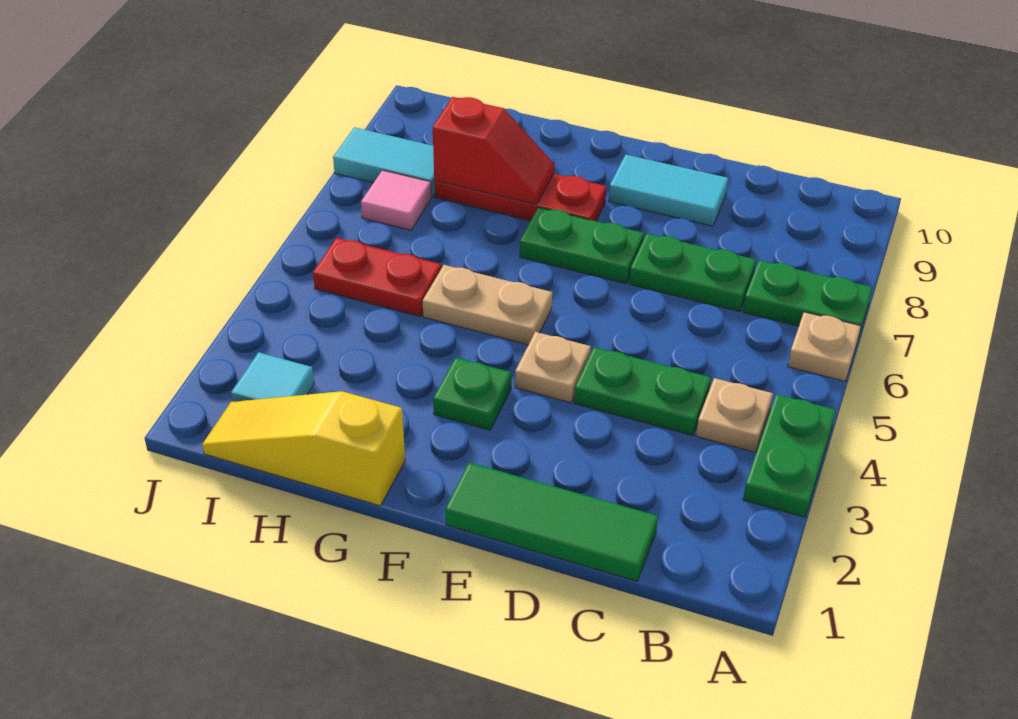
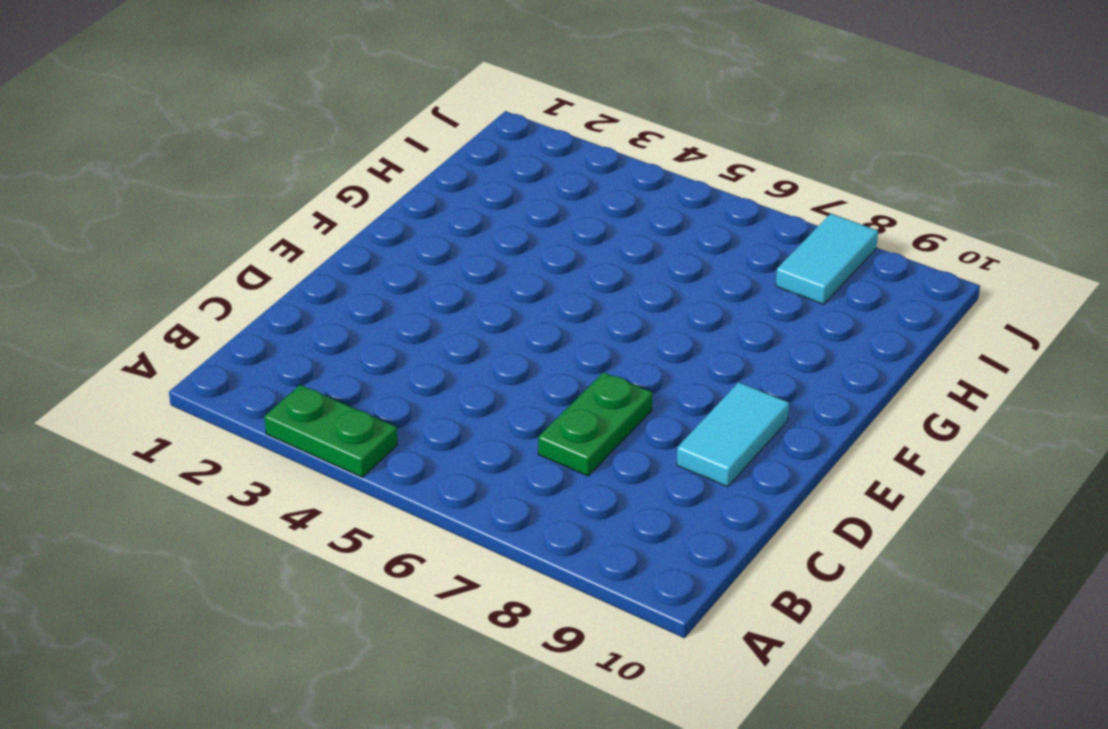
none -> tan plate A6 level 1
none -> green plate A7:B7 level 1
none -> tan plate B4 level 1

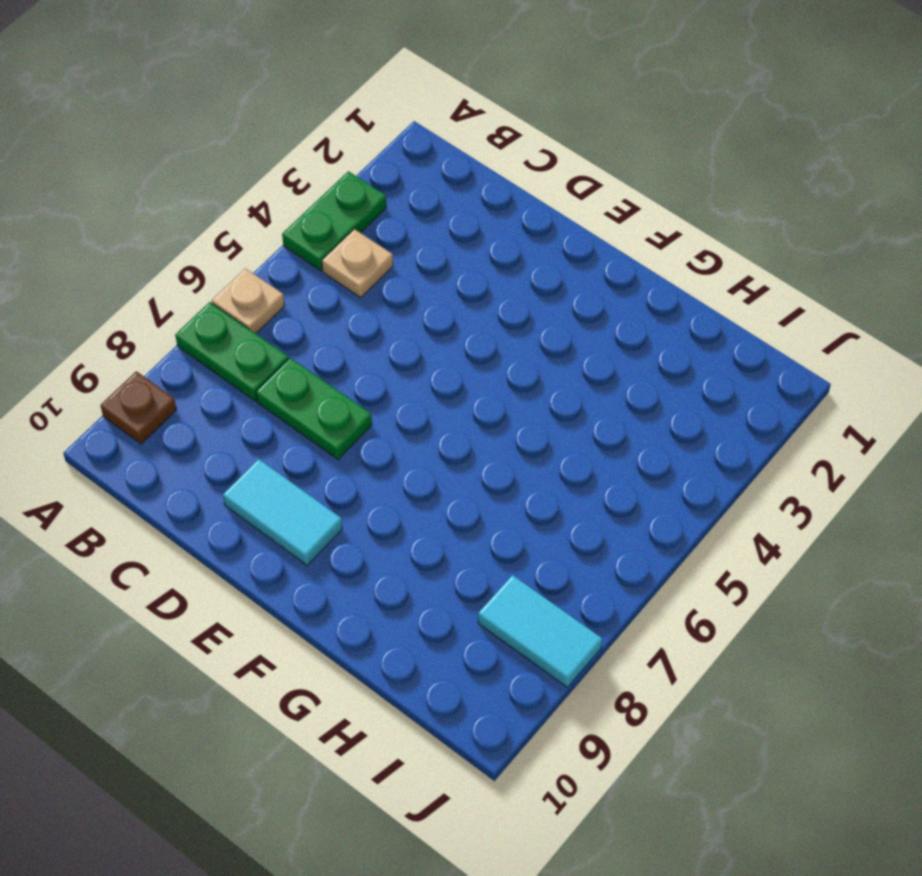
brown plate A9 level 1 -> none
none -> green tile C1:E1 level 1
none -> green plate C4:D4 level 1
none -> tan plate E4 level 1

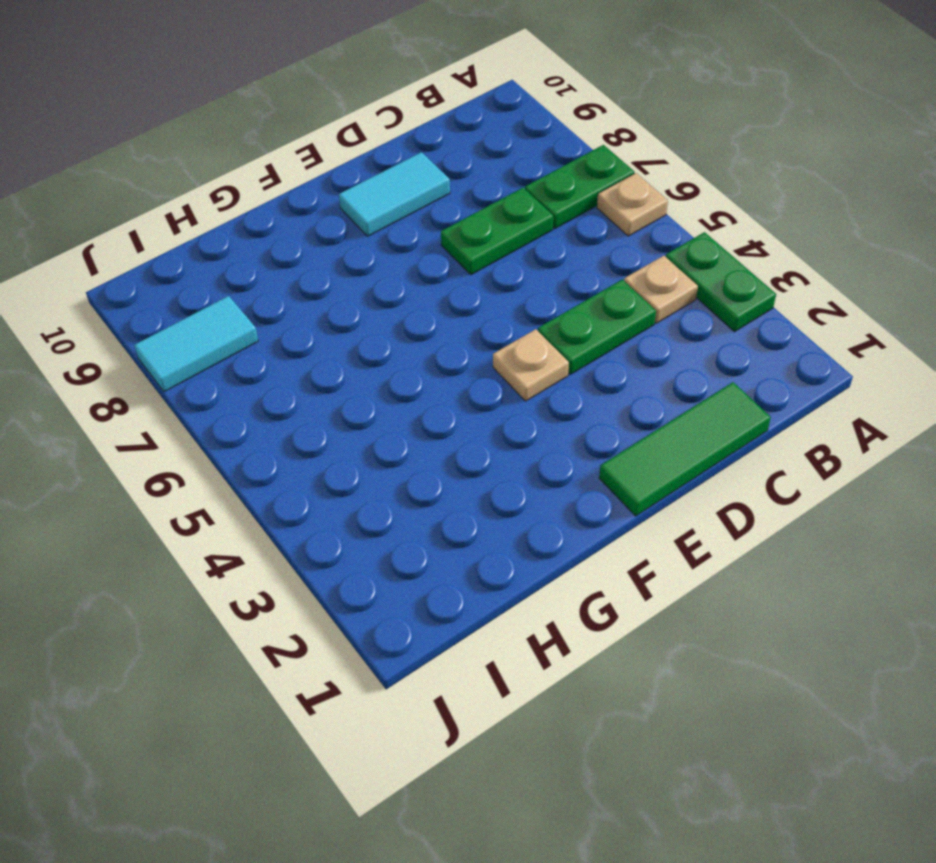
none -> green plate E7:F7 level 1
none -> green plate F3 level 1
none -> tan plate F5:G5 level 1

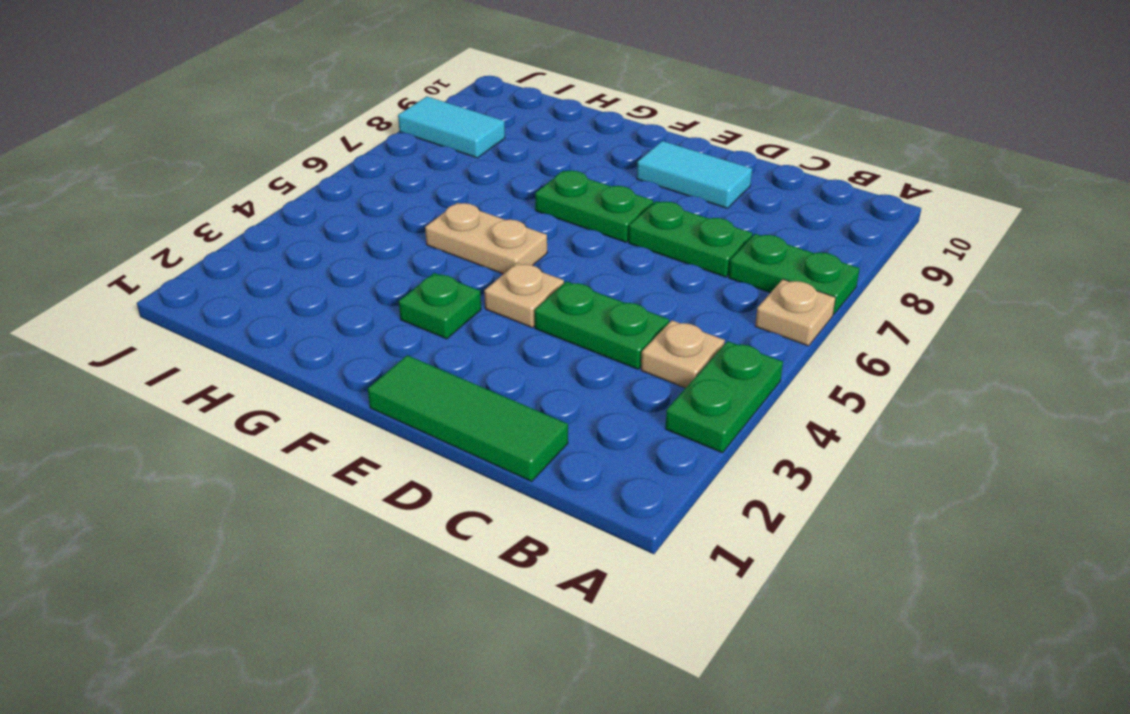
none -> red plate F8:H8 level 1
none -> yellow slope G1:I1 level 1 top G
none -> red plate H5:I5 level 1

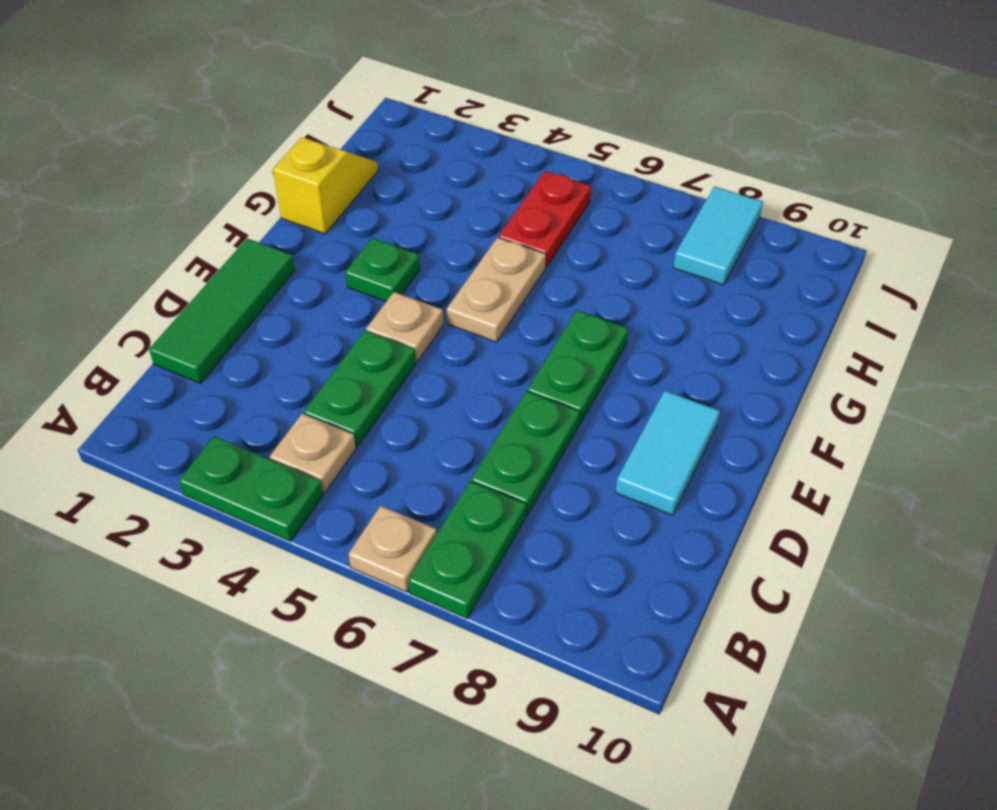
yellow slope G1:H1 level 1 top G -> yellow slope G1:I1 level 1 top G
none -> red plate F8:H8 level 1
none -> cyan tile I2 level 1
none -> pink tile I7 level 1

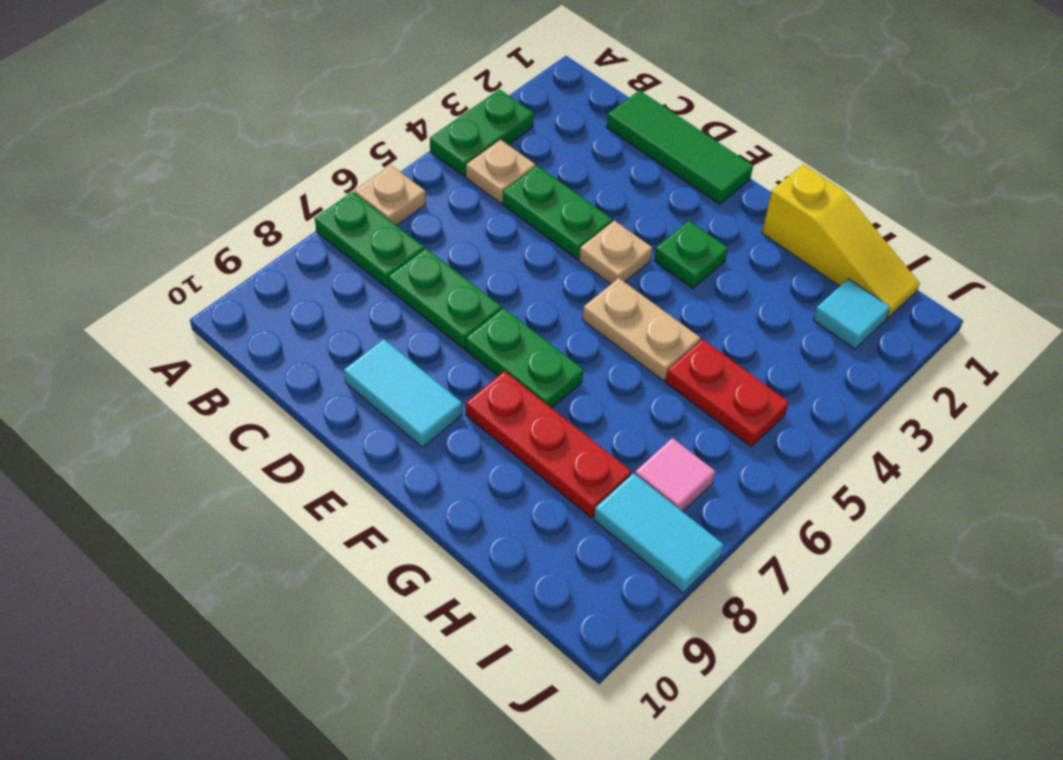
none -> red slope G8:H8 level 2 top H

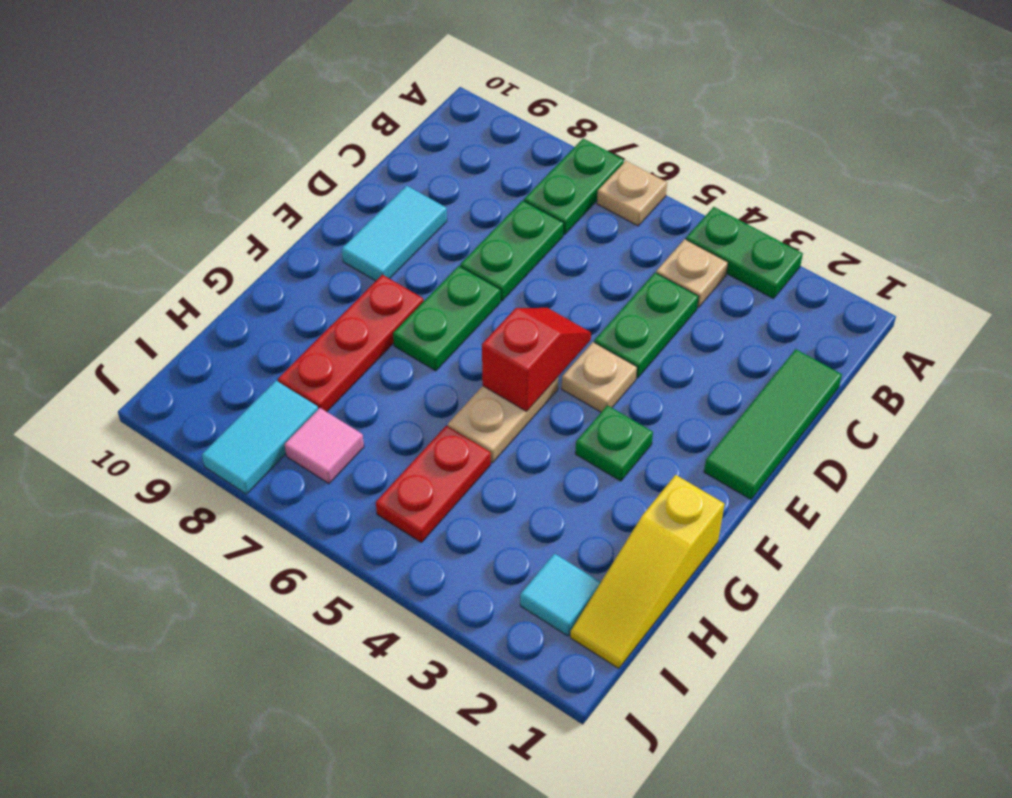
red slope E5:F5 level 2 top F -> red slope G8:H8 level 2 top H

